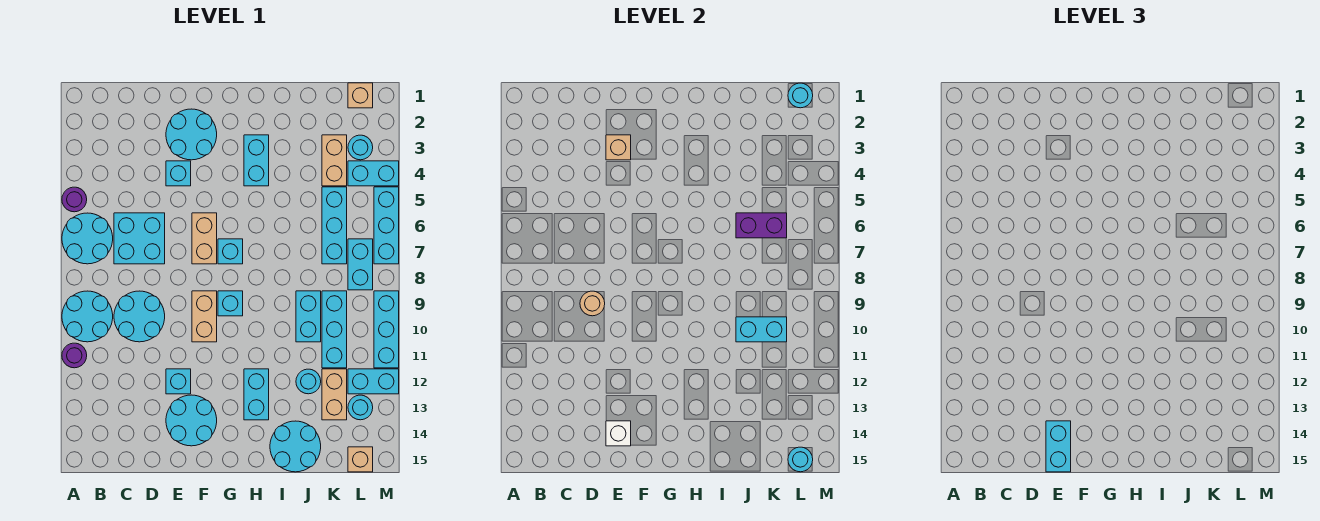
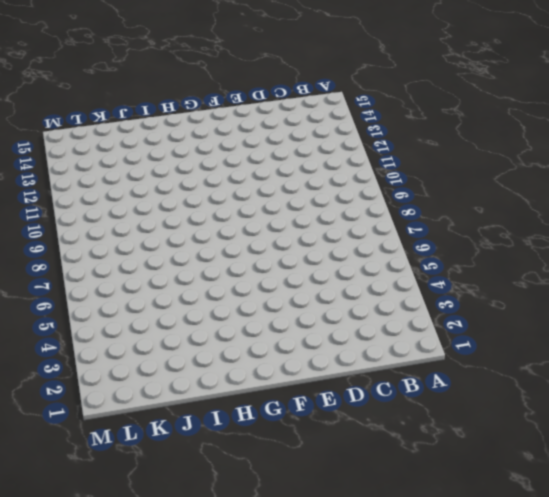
none -> purple round brick A5 level 1
none -> cyan round brick A6:B7 level 1
none -> cyan round brick A9:B10 level 1
none -> purple round brick A11 level 1

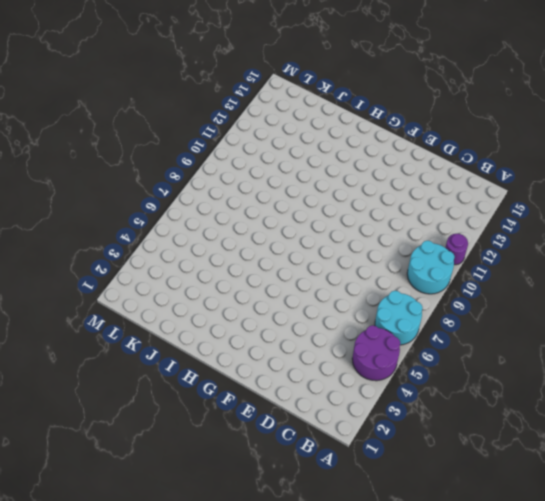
purple round brick A4:B5 level 1 -> purple round brick A5 level 1
none -> cyan brick C6:D7 level 1
none -> cyan round brick C9:D10 level 1
none -> cyan round brick E2:F3 level 1
none -> cyan brick E4 level 1

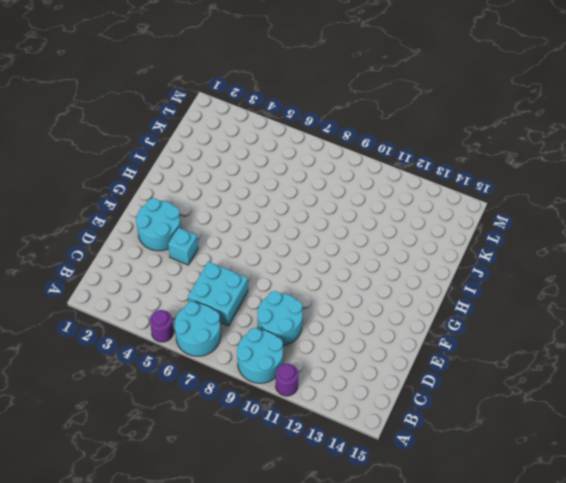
none -> cyan brick E12 level 1
none -> cyan round brick E13:F14 level 1
none -> tan brick F6:F7 level 1
none -> tan brick F9:F10 level 1

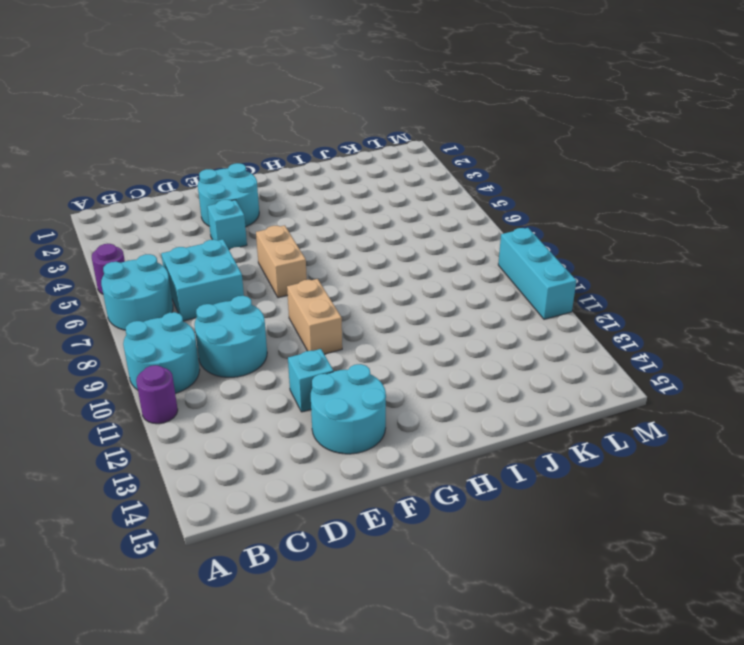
none -> cyan brick G7 level 1
none -> cyan brick G9 level 1
none -> cyan brick H3:H4 level 1
none -> cyan brick H12:H13 level 1

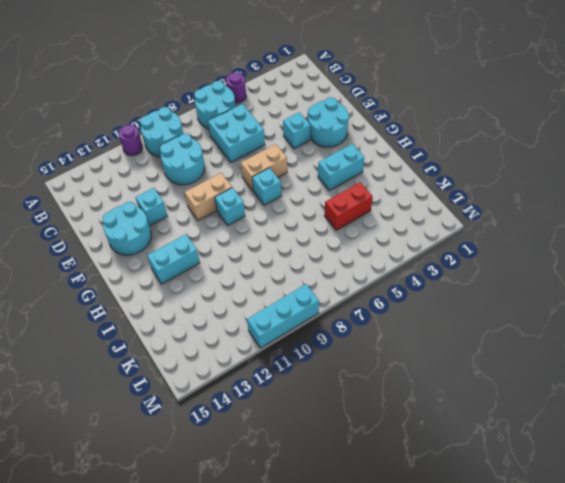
red brick J4:J5 level 1 -> none
none -> cyan round brick I14:J15 level 1
none -> cyan brick J9:J10 level 1
none -> cyan round brick J12 level 1
none -> tan brick K3:K4 level 1

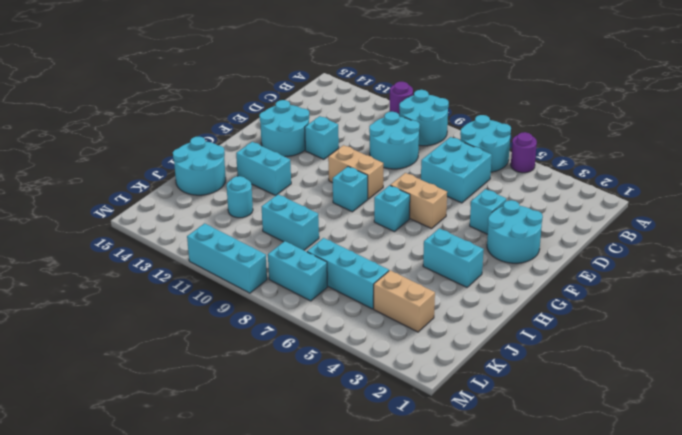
none -> cyan brick K9:K11 level 1
none -> tan brick K12:K13 level 1
none -> tan brick L1 level 1
none -> cyan round brick L3 level 1

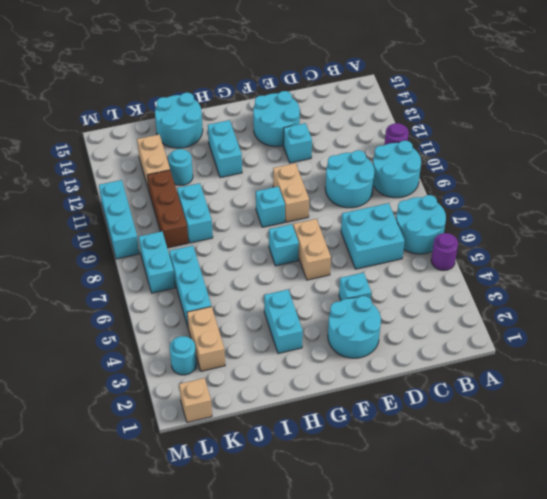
brown brick K9:K11 level 1 -> cyan brick K9:K11 level 1
none -> cyan brick L4:M4 level 1
none -> cyan brick L12:M12 level 1
none -> cyan round brick L13 level 1
none -> tan brick L15 level 1

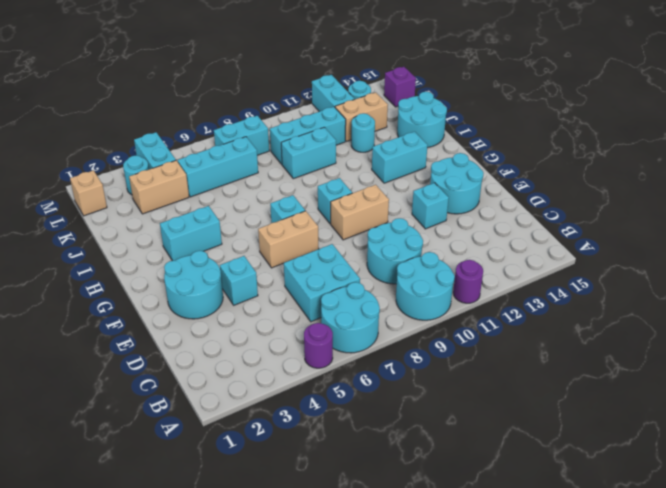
purple brick L15 level 1 -> tan brick L15 level 1
none -> cyan brick M5:M7 level 1
none -> cyan brick M9:M11 level 1
none -> tan round brick D9 level 2
none -> tan brick E3 level 2

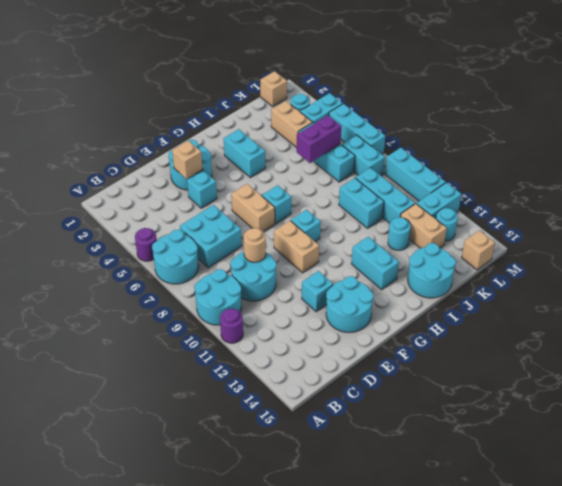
none -> white brick E14 level 2
none -> cyan brick J10:K10 level 2
none -> cyan round brick L1 level 2
none -> cyan round brick L15 level 2

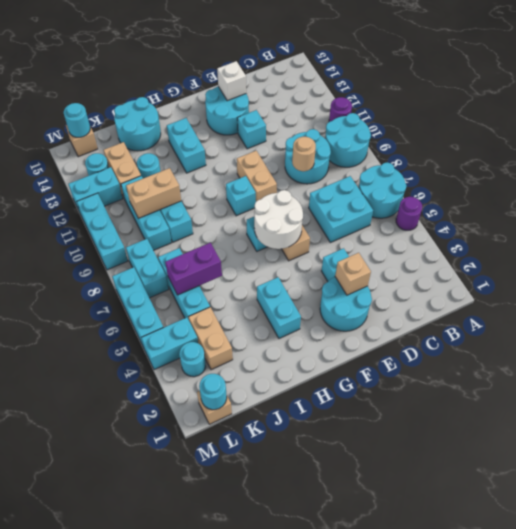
white round brick F6:G7 level 2 -> none
tan brick J10:K10 level 2 -> cyan brick J10:K10 level 2
none -> cyan brick E14:E15 level 3

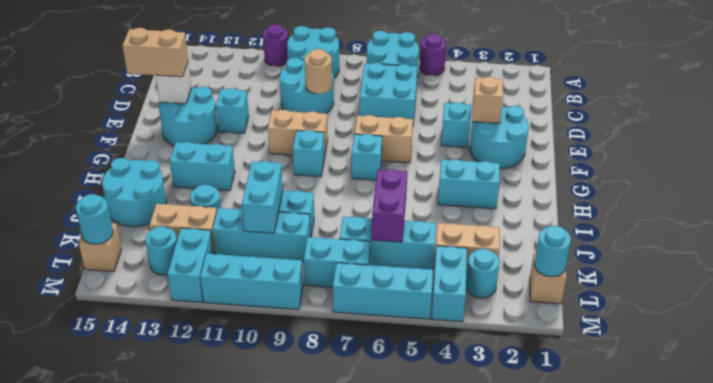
tan brick E14:E15 level 3 -> cyan brick E14:E15 level 3

